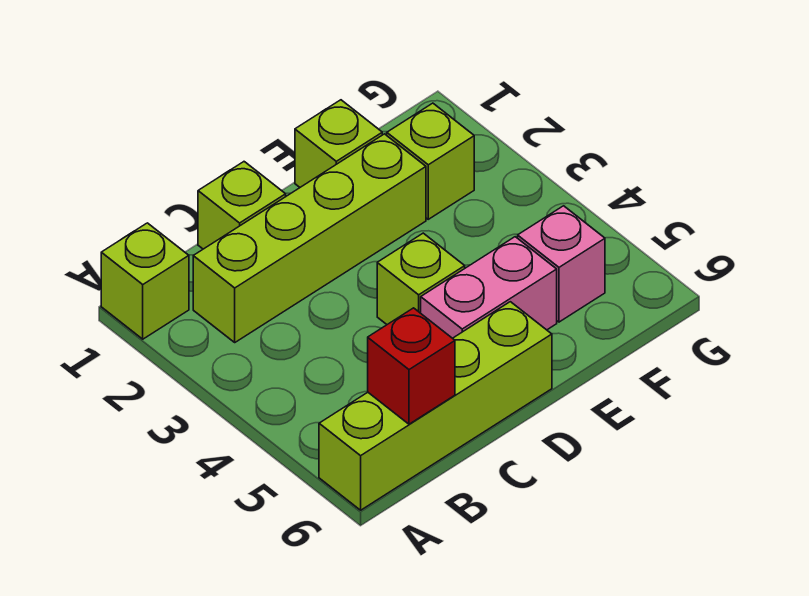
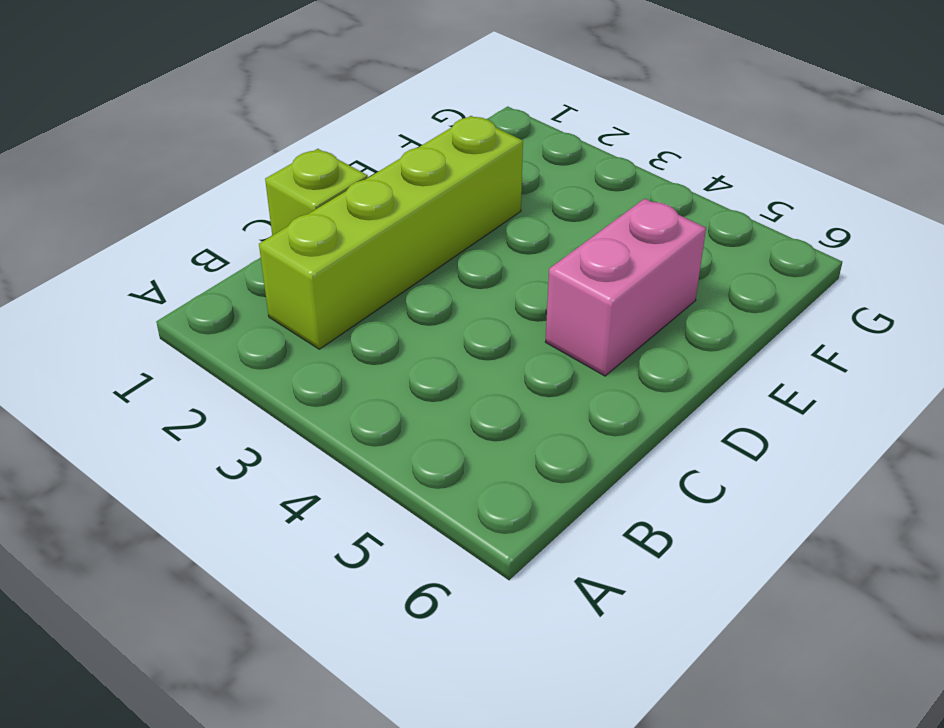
none -> lime brick A1 level 1
none -> lime brick A6:D6 level 1

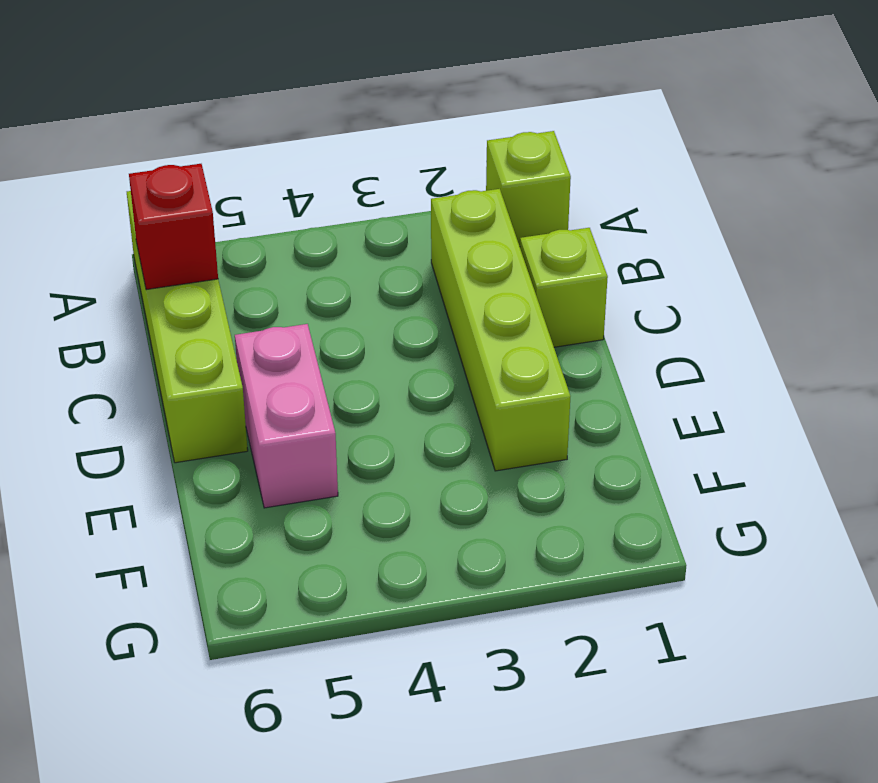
none -> lime brick D4 level 1
none -> lime brick E1 level 1

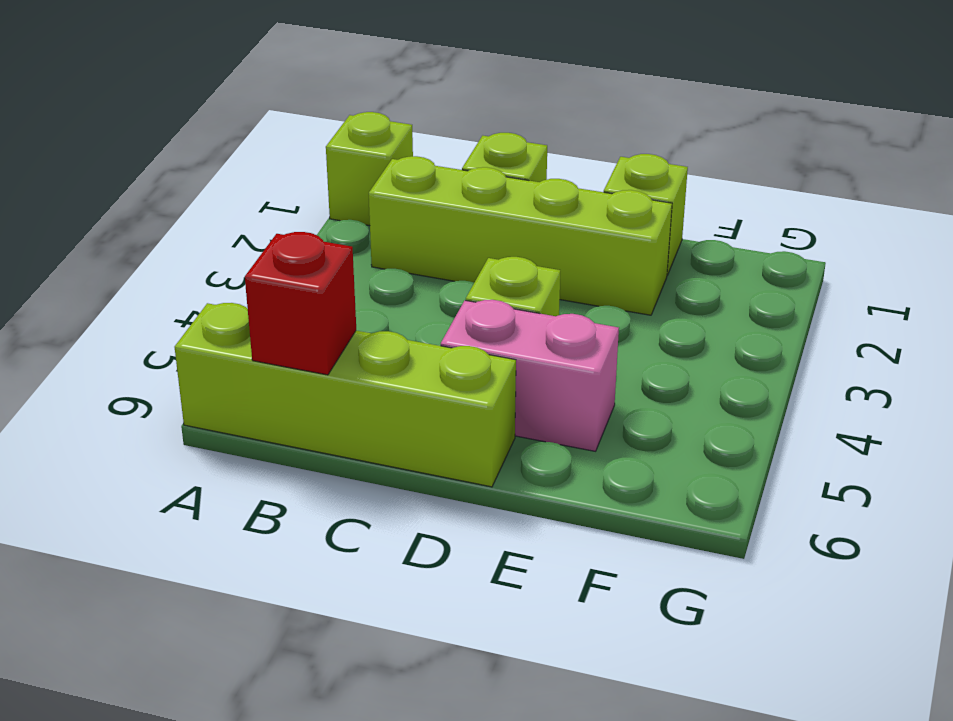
none -> lime brick F2 level 1
none -> pink brick F5 level 1

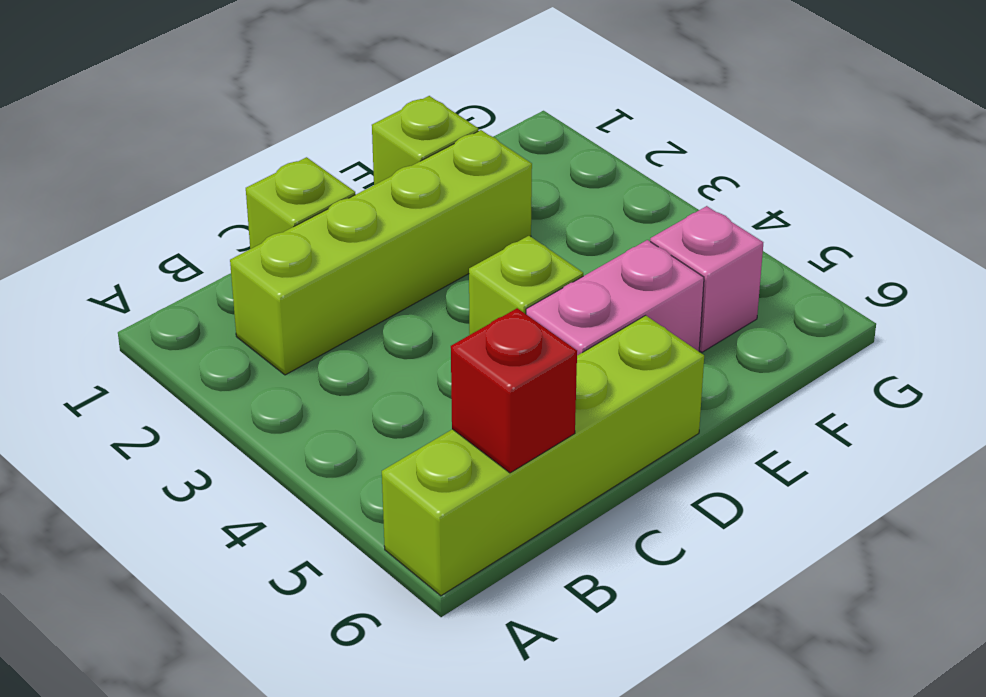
none -> lime brick A1 level 1
none -> lime brick F2 level 1

